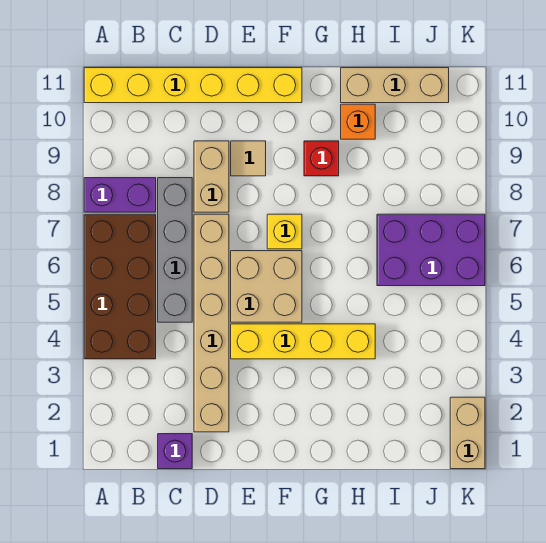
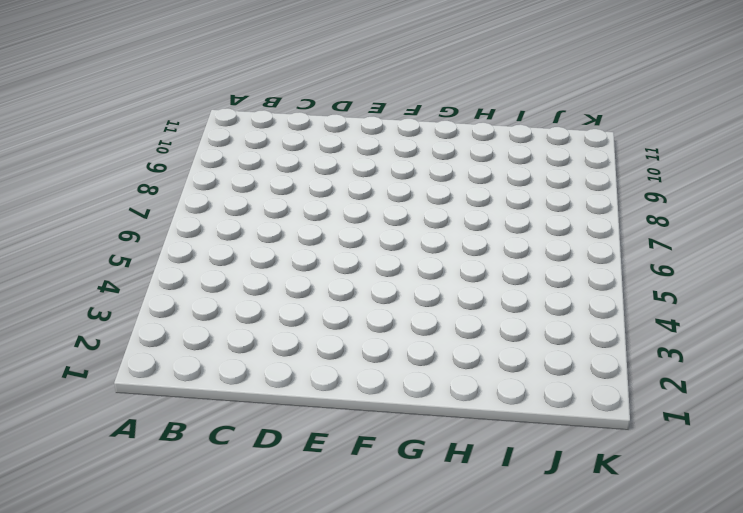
none -> brown brick A4:B7 level 1
none -> purple brick A8:B8 level 1
none -> yellow brick A11:F11 level 1

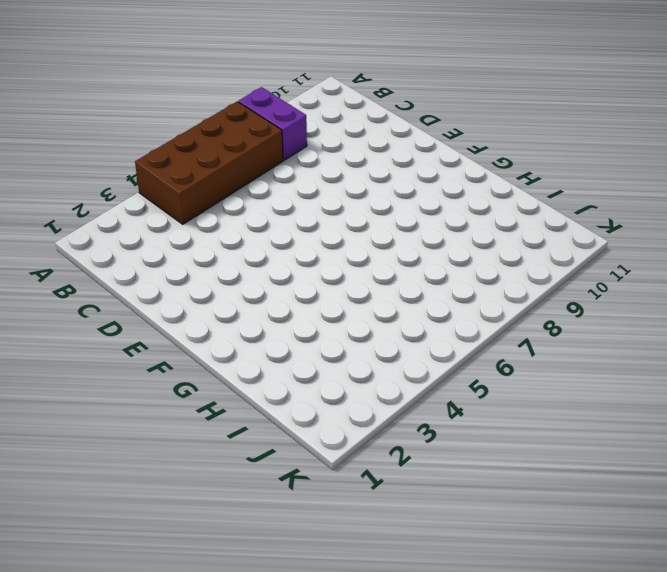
none -> yellow brick A11:F11 level 1
none -> purple brick C1 level 1
none -> grey brick C5:C8 level 1

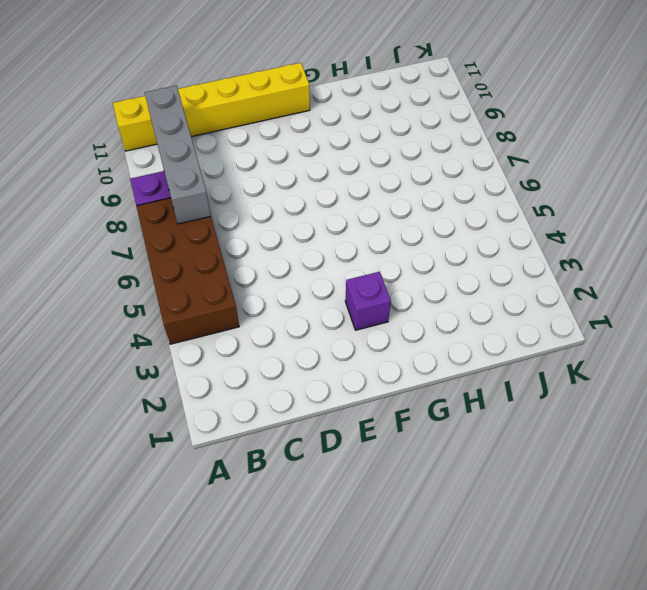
grey brick B7:B10 level 2 -> grey brick C5:C8 level 1
purple brick F3 level 1 -> purple brick C1 level 1
none -> tan brick D2:D7 level 1
none -> tan brick D8:D9 level 1
none -> yellow brick E4:H4 level 1

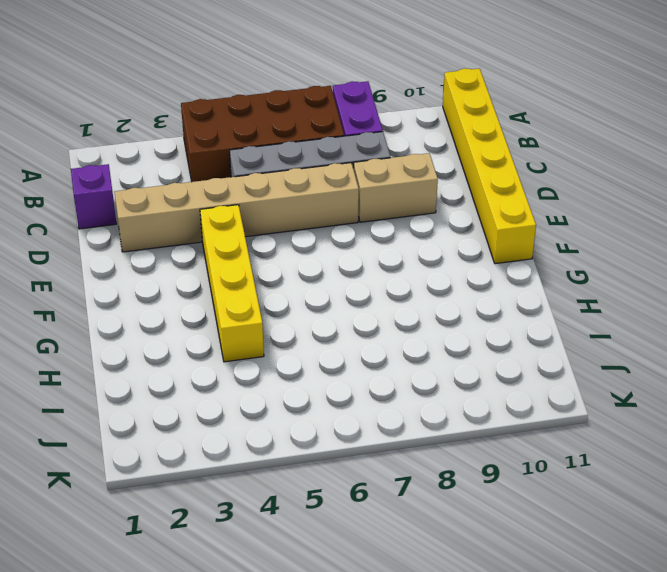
none -> tan brick E5:F6 level 1
none -> tan tile E9 level 1
none -> yellow brick F7 level 1

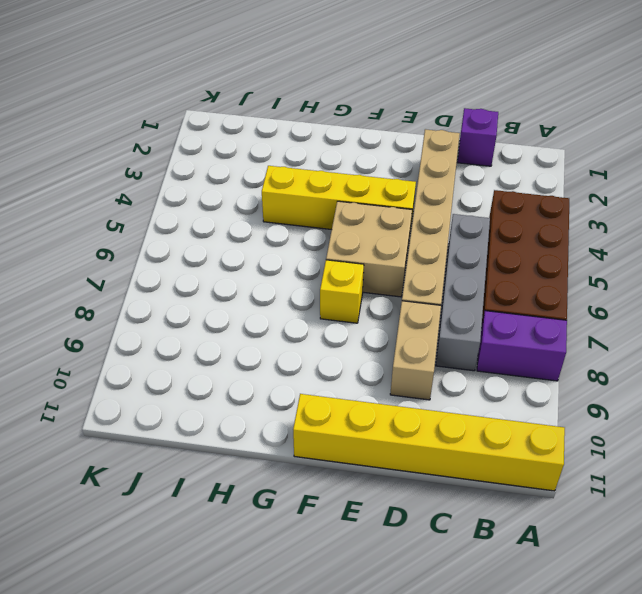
none -> tan tile E9 level 1
none -> red brick G9 level 1
none -> orange brick H10 level 1

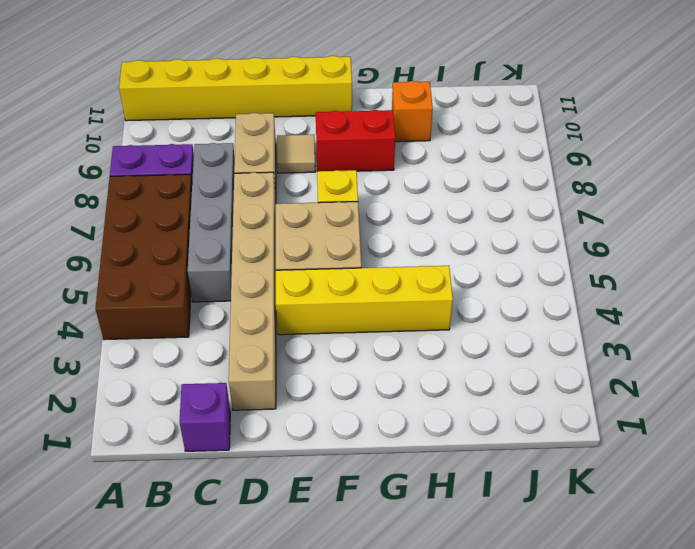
red brick F9:G9 level 1 -> red brick G9 level 1
none -> tan brick H11:J11 level 1
none -> purple brick I6:K7 level 1
none -> tan brick K1:K2 level 1

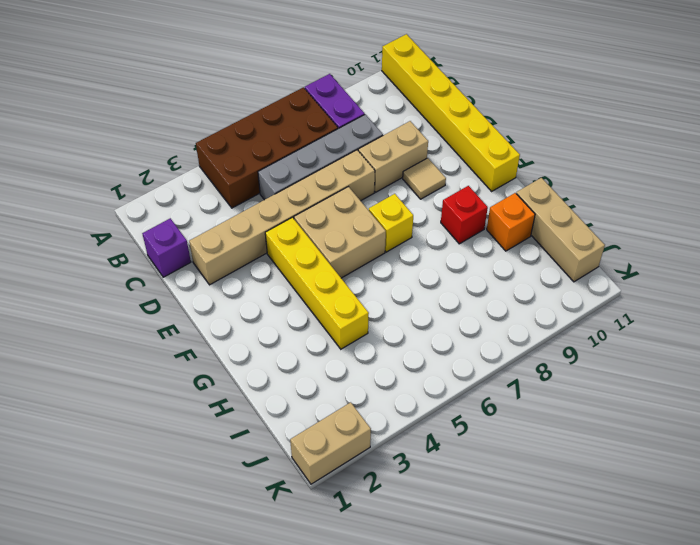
none -> purple brick I6:K7 level 1

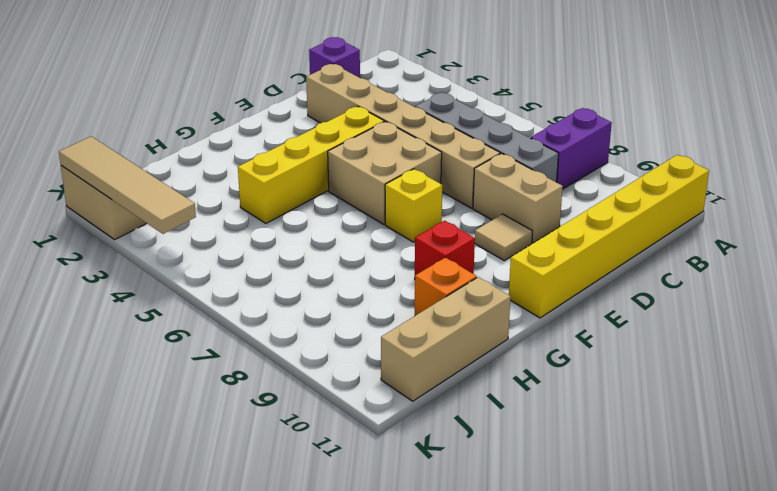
tan tile K1:K4 level 2 -> none
none -> brown brick A4:B7 level 1
none -> purple brick I6:K7 level 1

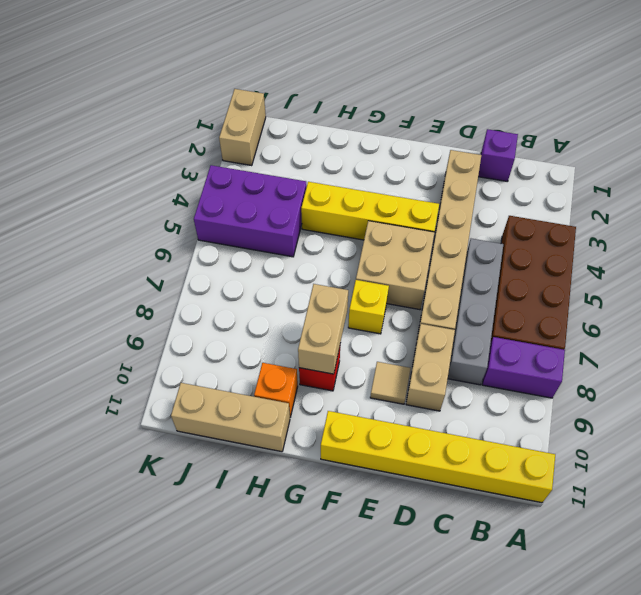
tan brick G8:G9 level 2 -> none
purple brick I4:K5 level 1 -> purple brick I6:K7 level 1

